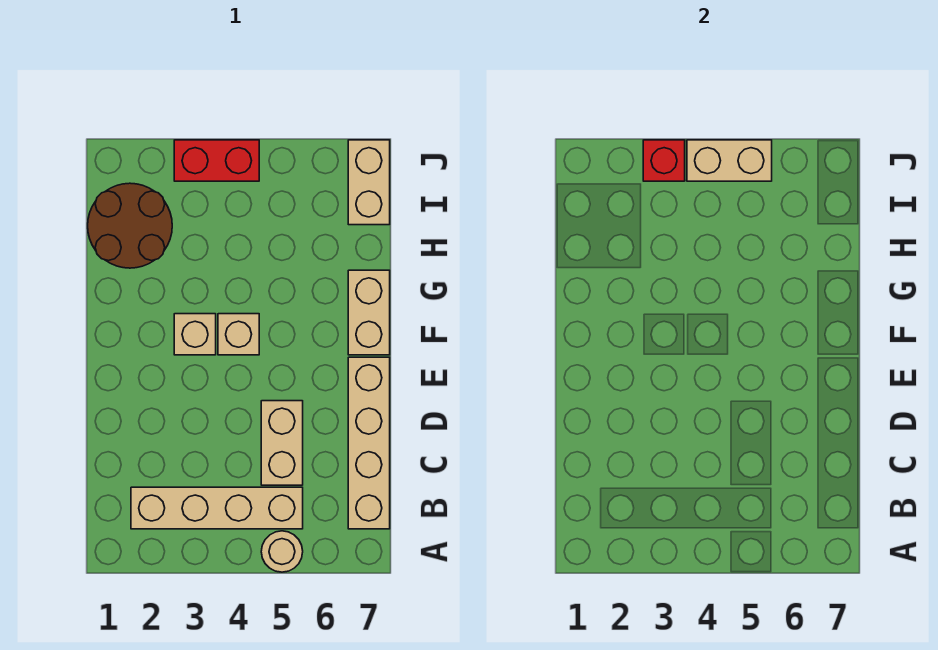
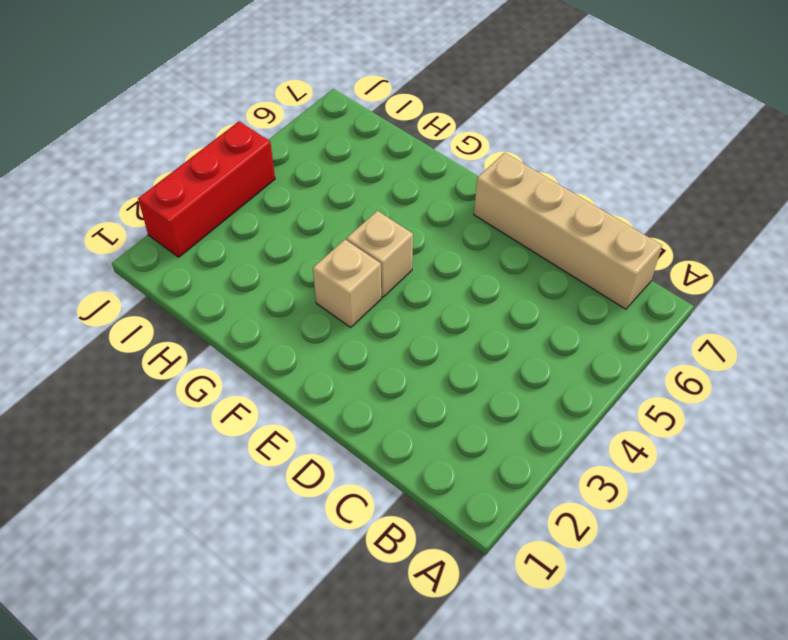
red brick J2:J4 level 1 -> red brick J3:J4 level 1
none -> tan round brick A5 level 1
none -> tan brick B2:B5 level 1
none -> tan brick C5:D5 level 1

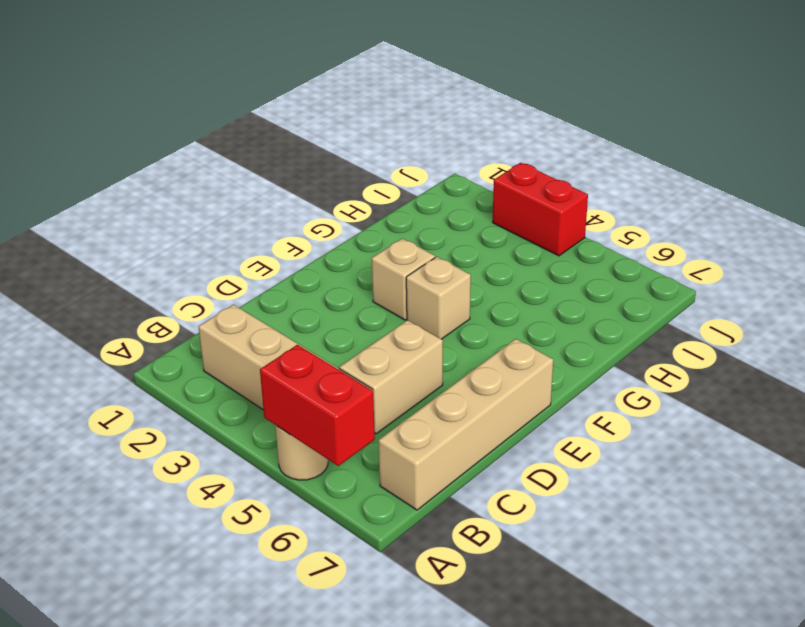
red brick A5:A6 level 2 -> none
none -> tan brick F7:G7 level 1
none -> brown round brick H1:I2 level 1
none -> tan brick I7:J7 level 1

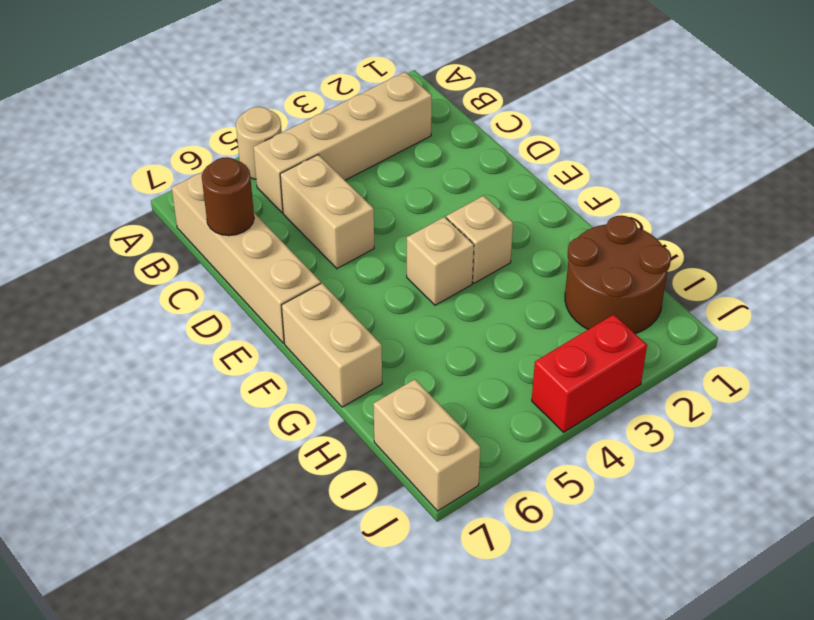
brown round brick C7 level 2 -> none
none -> red brick J3 level 2
none -> tan brick J4:J5 level 2

